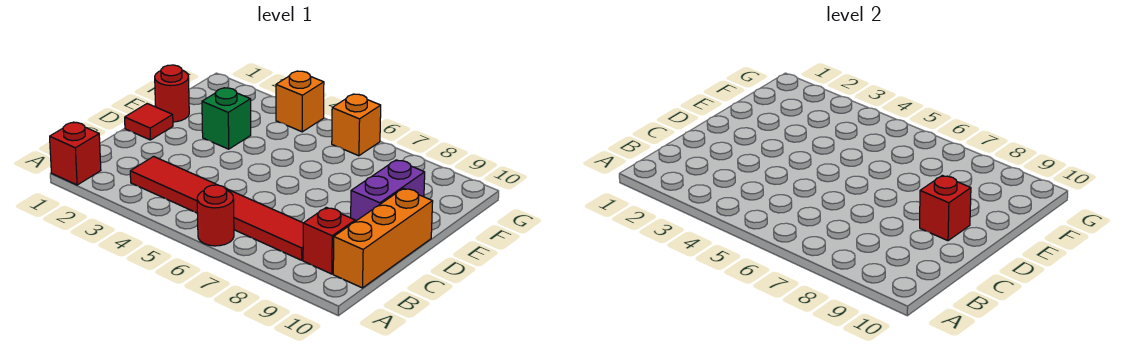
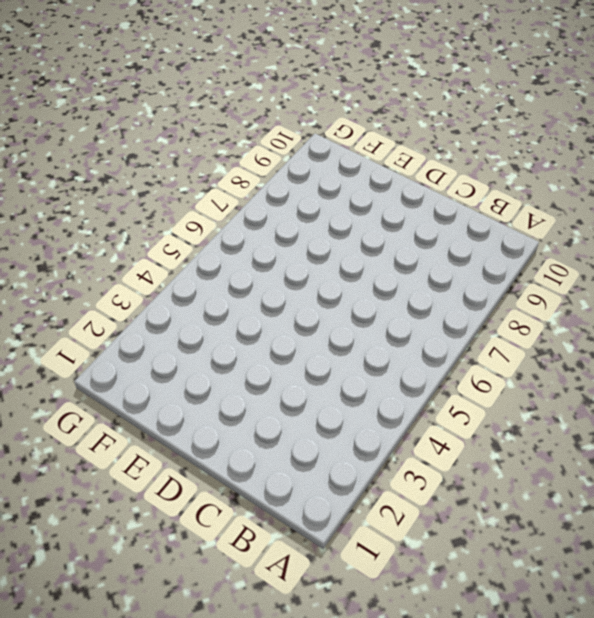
none -> red brick A1 level 1
none -> red round brick A6 level 1
none -> red tile B3:B8 level 1

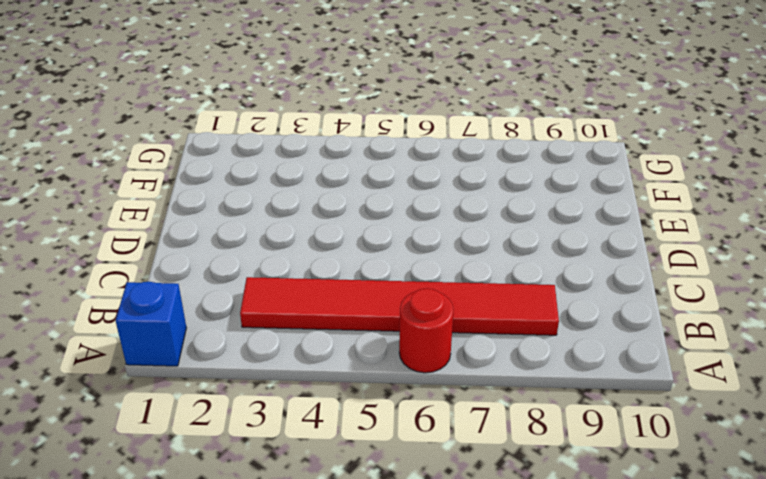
blue brick A1 level 1 -> red brick A1 level 1
none -> red brick B9 level 1
none -> orange brick B10:D10 level 1
none -> red tile D1 level 1

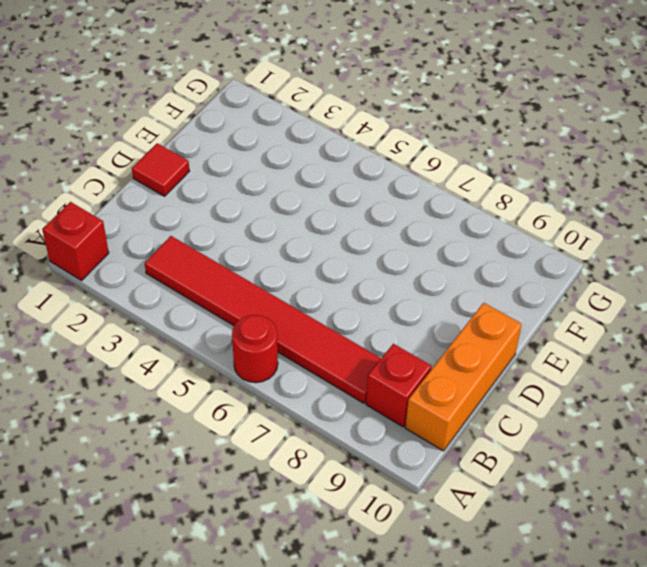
none -> purple brick D9:E9 level 1
none -> red round brick E1 level 1
none -> green brick E3 level 1

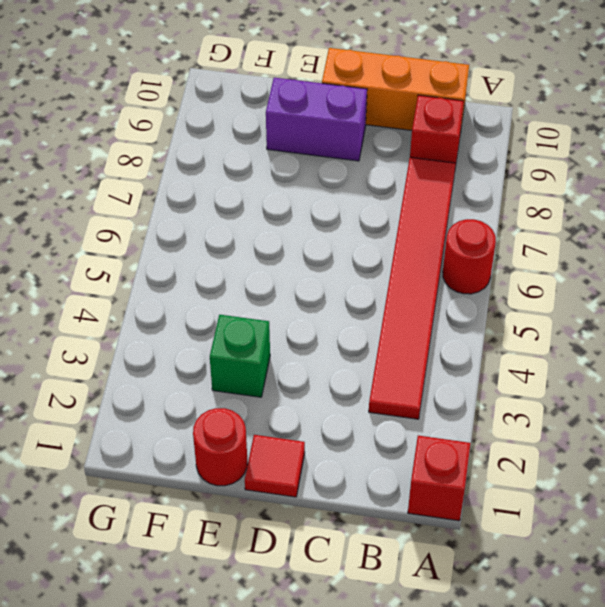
none -> orange brick G4 level 1
none -> orange brick G6 level 1
none -> red brick D9 level 2

